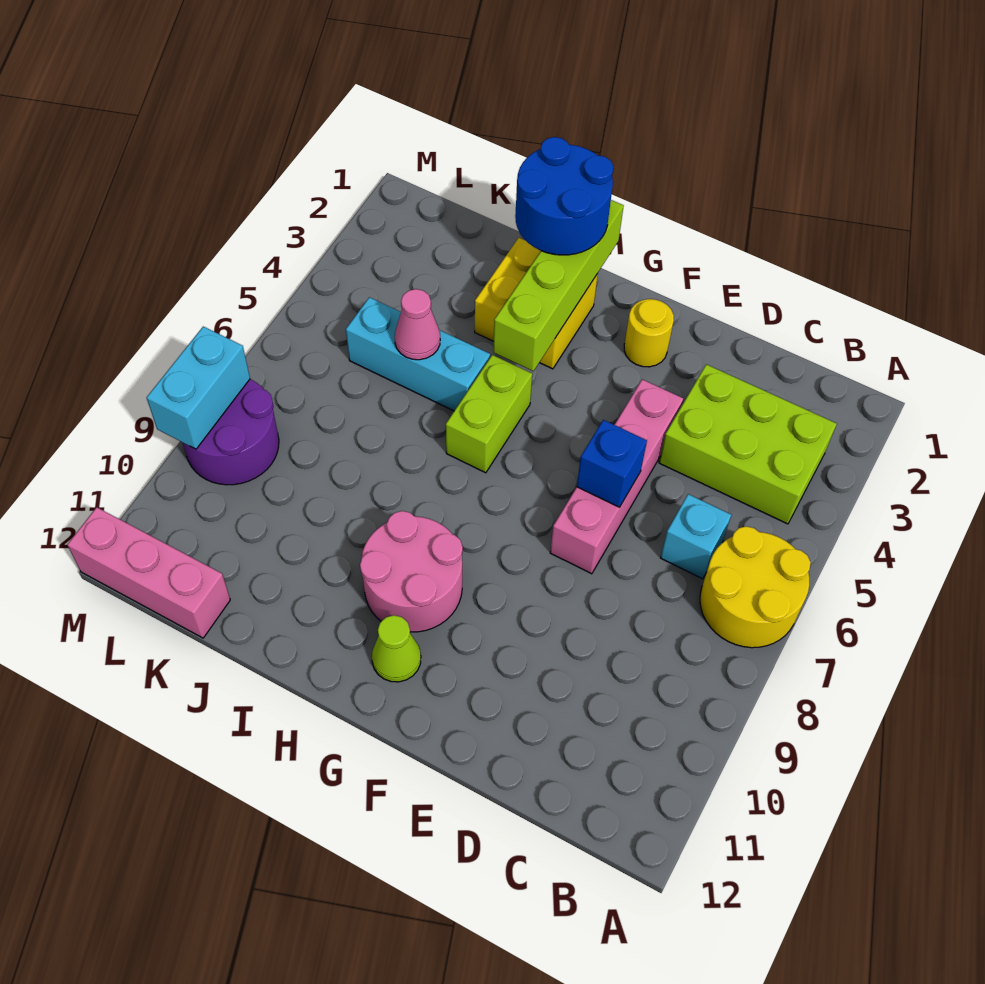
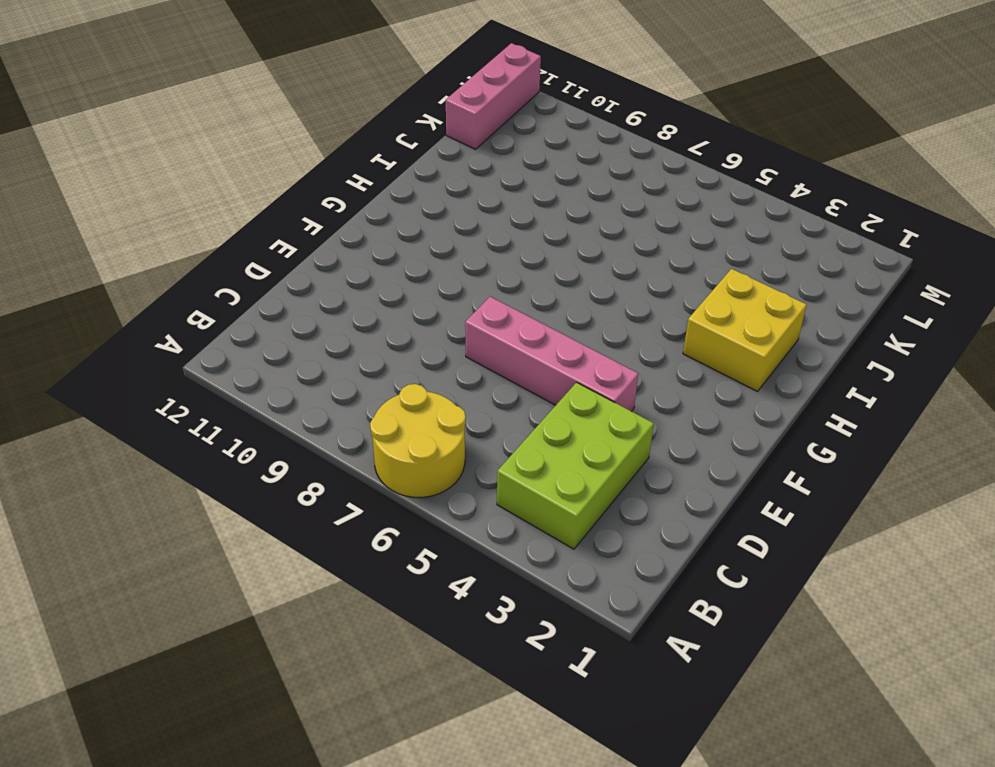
none -> cyan brick C6 level 1
none -> yellow round brick F2 level 1
none -> pink round brick G9:H10 level 1

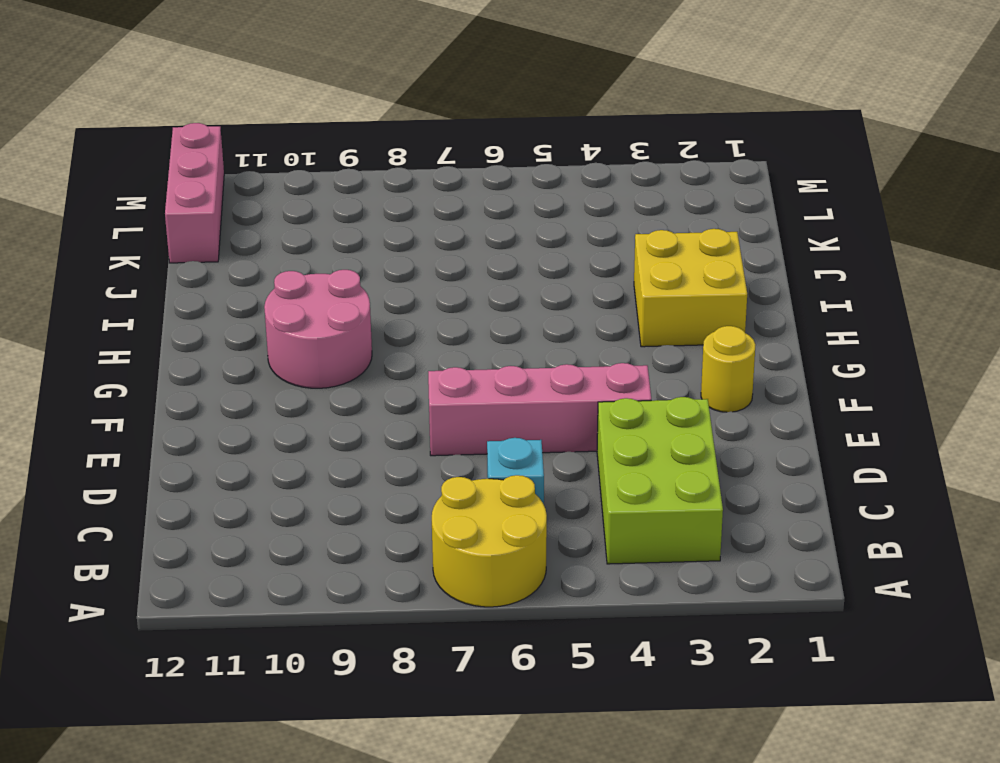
none -> lime cone G11 level 1
none -> lime brick H5:H6 level 1
none -> cyan brick I5:K5 level 1

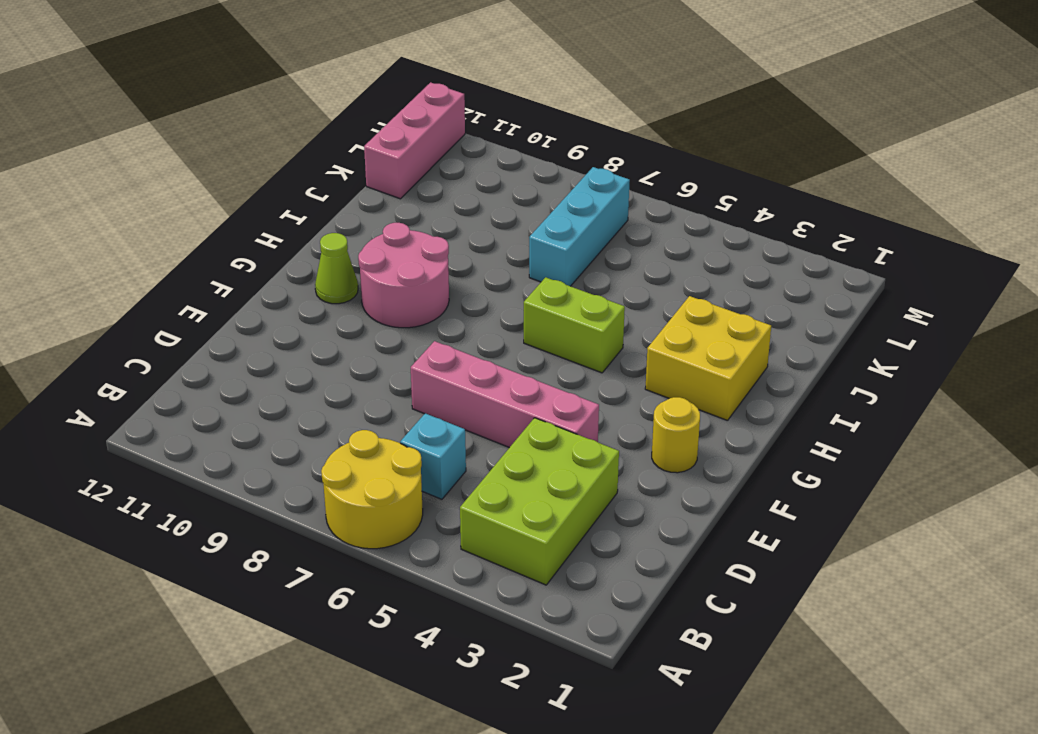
cyan brick J7:L7 level 1 -> cyan brick I5:K5 level 1
none -> purple round brick L8:M9 level 1
none -> blue brick E6 level 2
none -> lime brick H1:H4 level 2

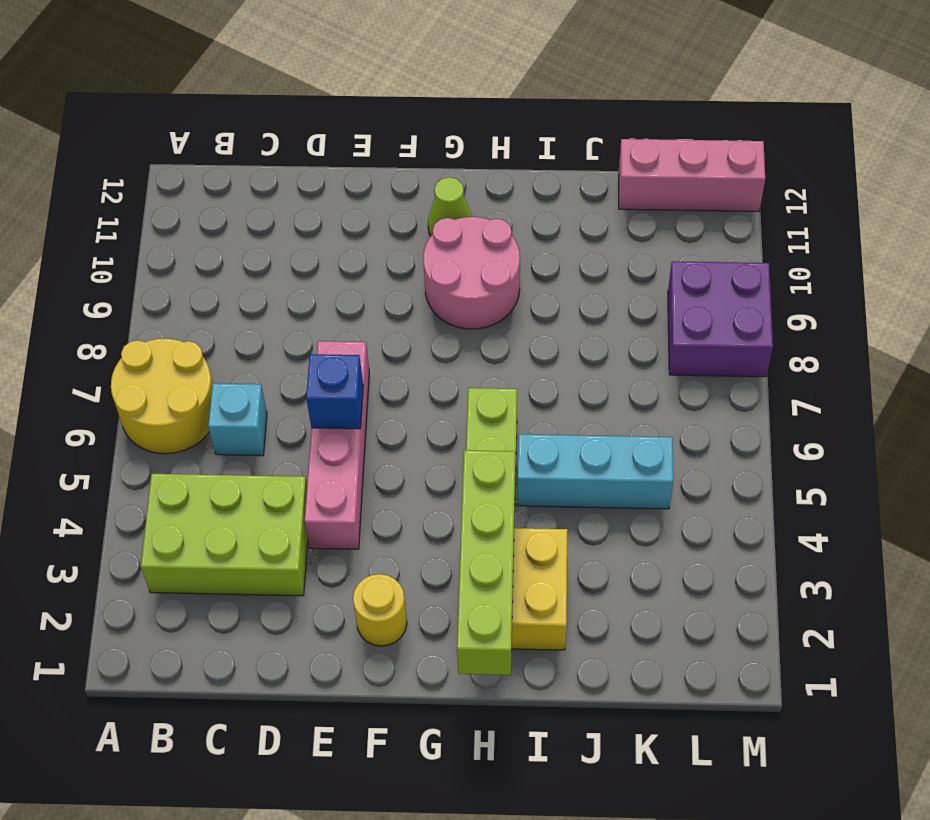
purple brick L8:M9 level 1 -> purple round brick L8:M9 level 1
none -> pink cone J5 level 2
none -> cyan brick M8:M9 level 2
none -> blue round brick H1:I2 level 3

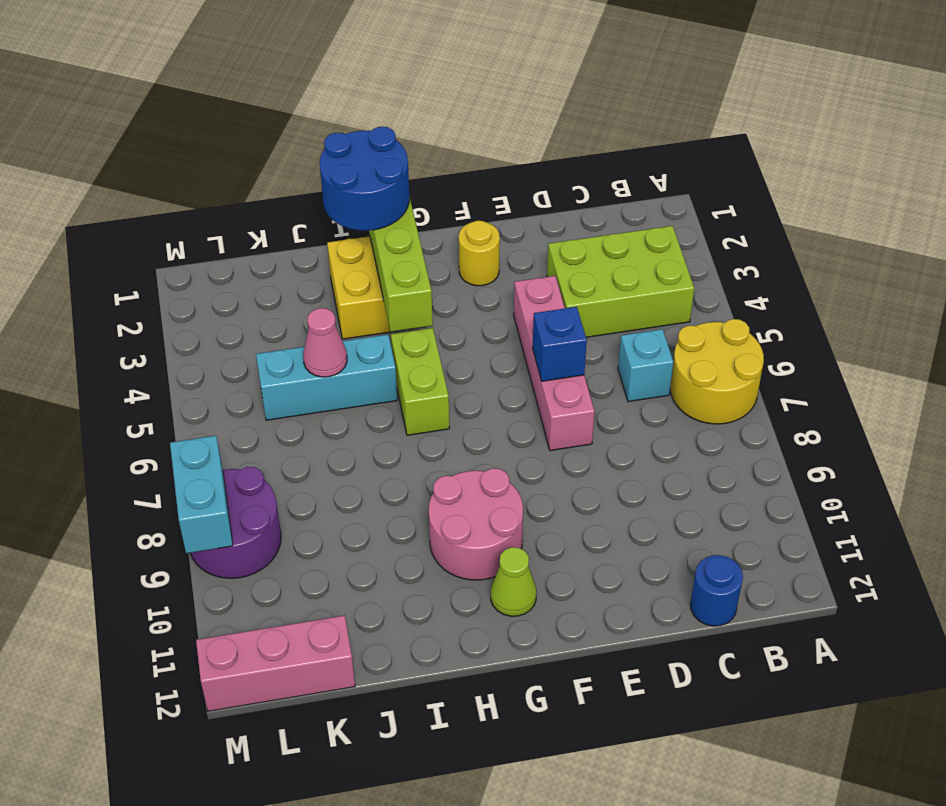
blue round brick C12 level 1 -> none

